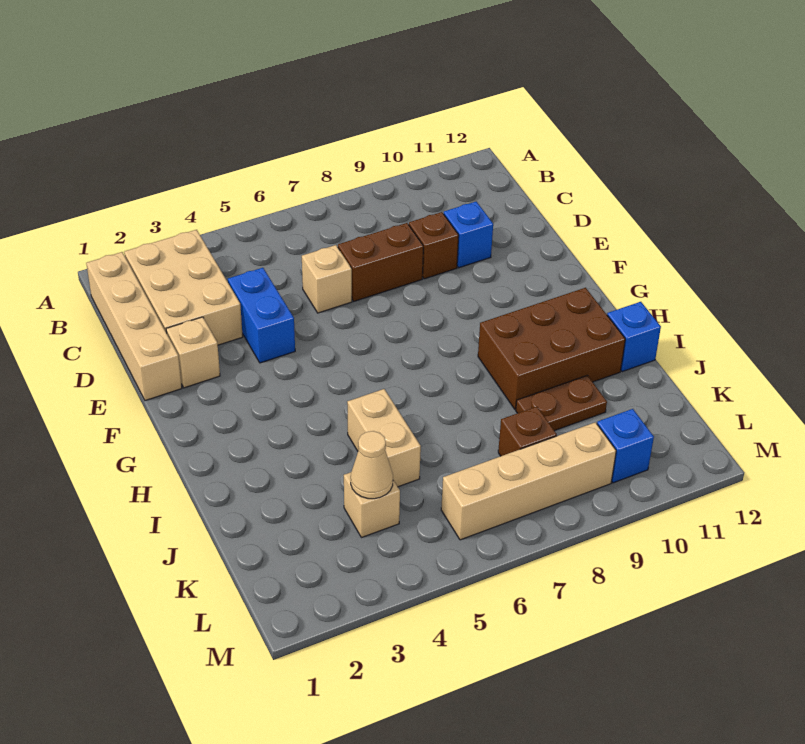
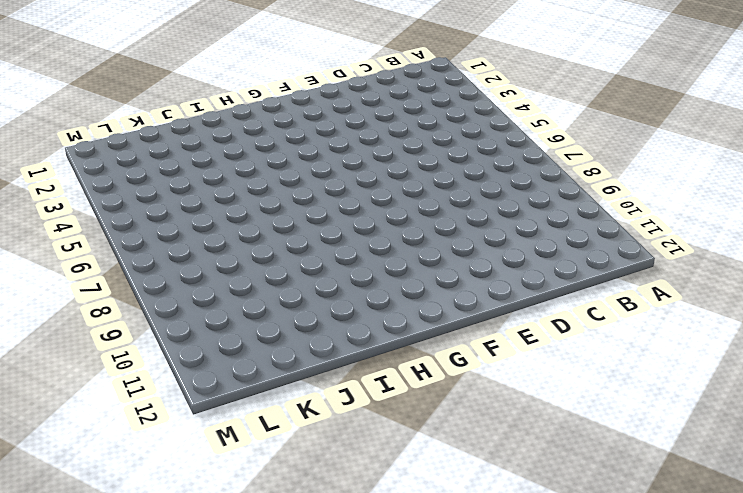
none -> tan brick B1:E1 level 1
none -> tan brick B2:D3 level 1
none -> blue brick D4:E4 level 1

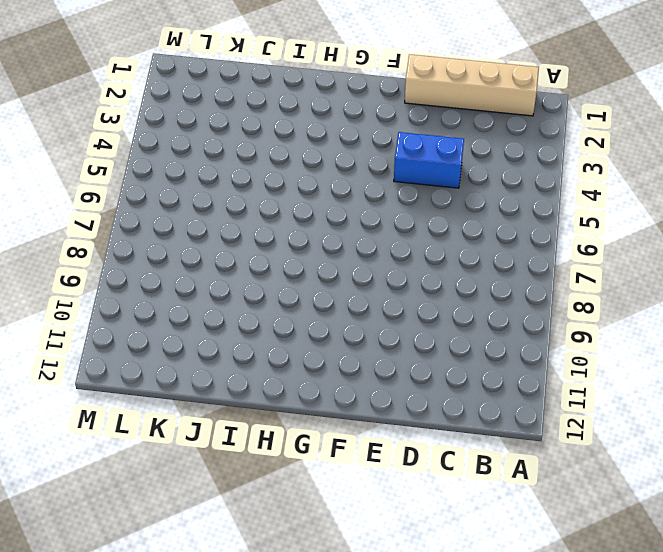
none -> tan brick B2:D3 level 1
none -> tan brick D6 level 1
none -> brown brick D7:D8 level 1

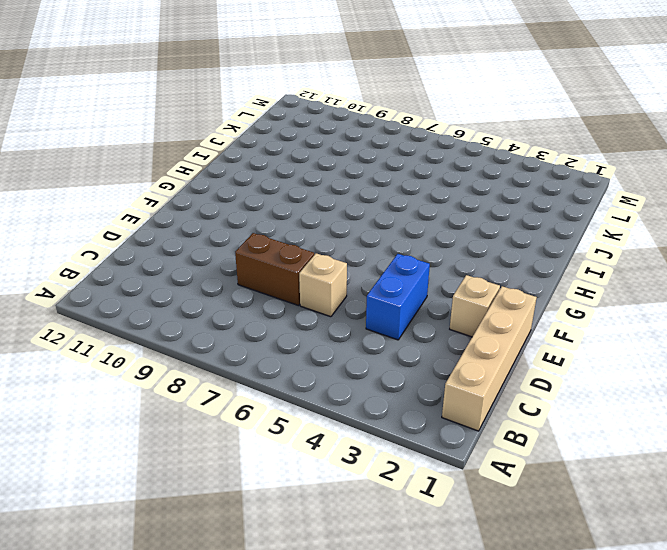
none -> tan brick B2:D3 level 1
none -> brown brick D9 level 1
none -> blue brick D10 level 1

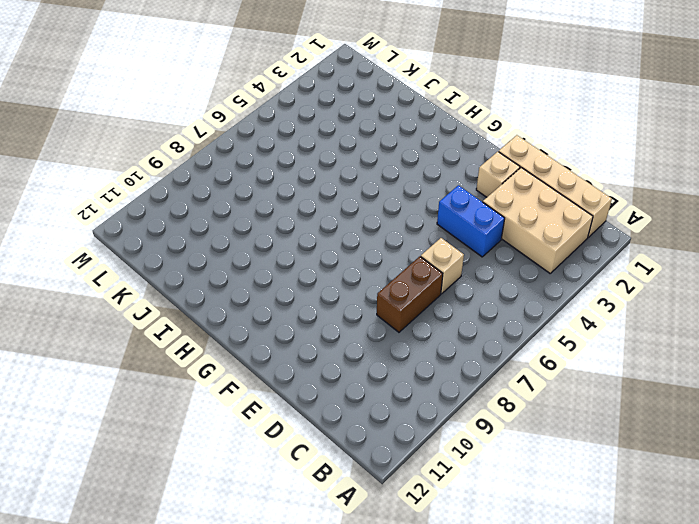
none -> brown brick D9 level 1
none -> blue brick D10 level 1
none -> brown brick H9:I11 level 1

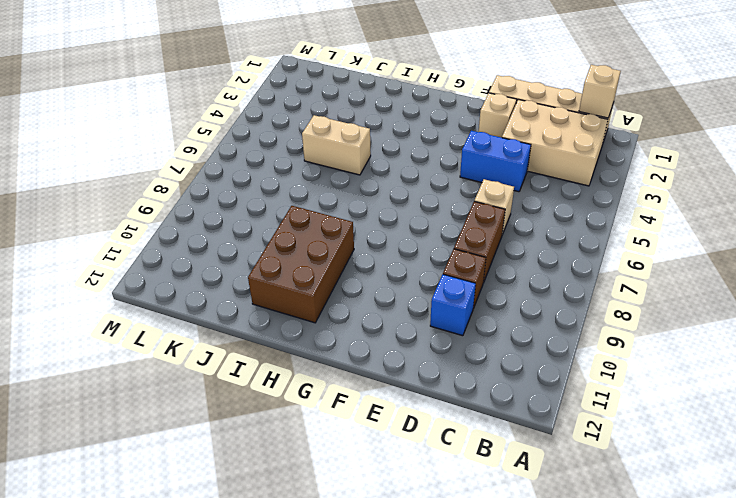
tan brick B1 level 2 -> tan brick K4 level 1
none -> blue brick I12 level 1
none -> brown plate J9:J10 level 1
none -> brown brick K8 level 1

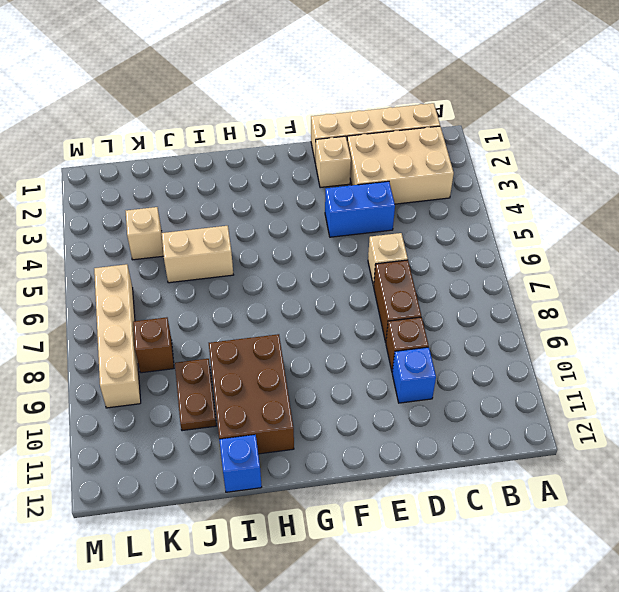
none -> blue brick L10 level 1
none -> tan cone K4 level 2

